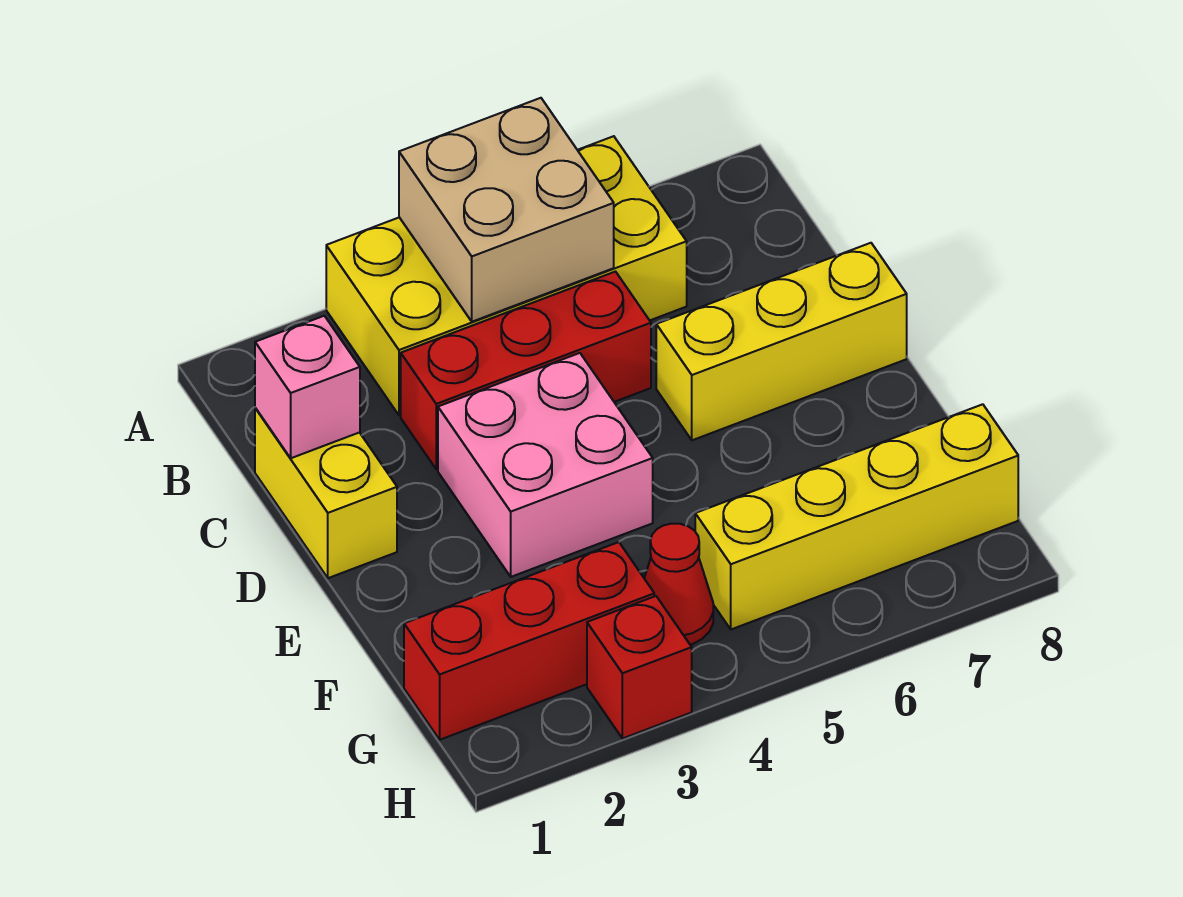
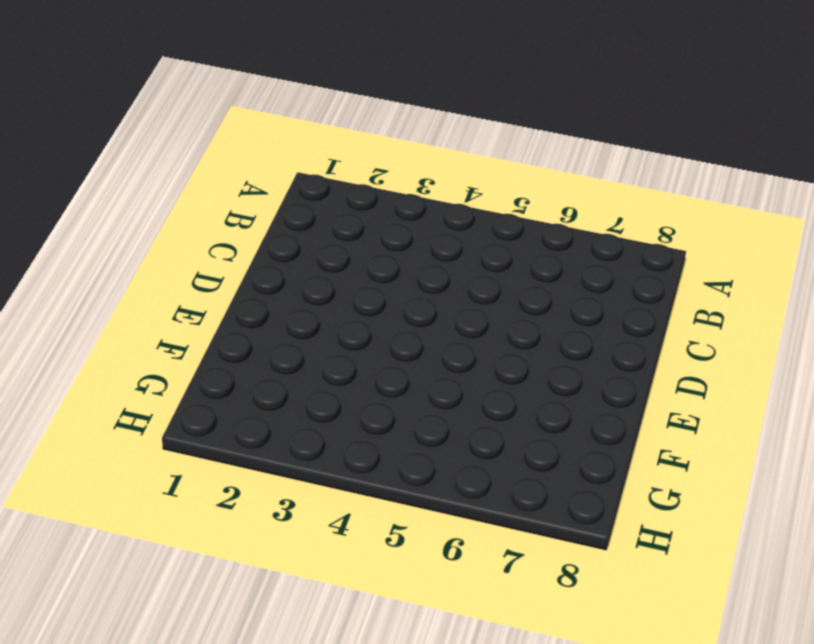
none -> yellow brick A3:B6 level 1
none -> yellow brick C1:D1 level 1

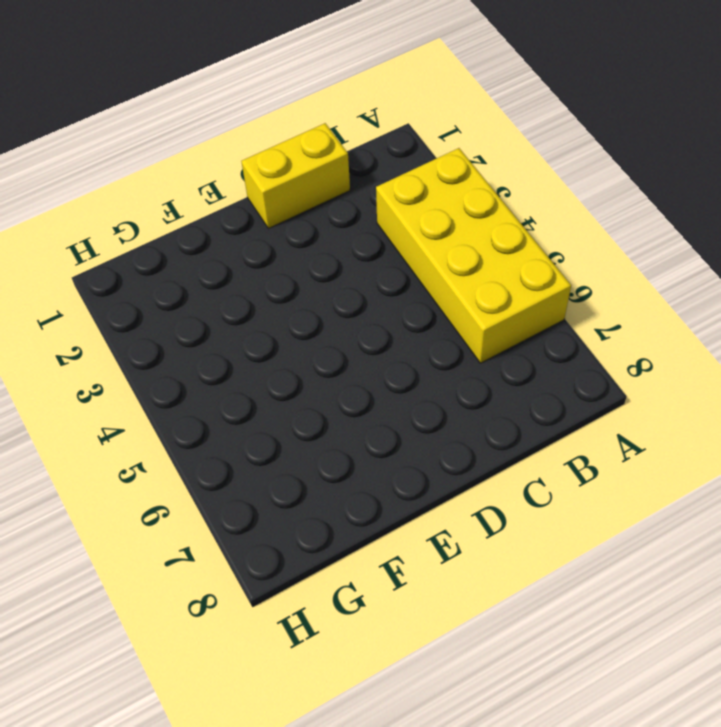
none -> red brick C3:C5 level 1
none -> pink brick D3:E4 level 1

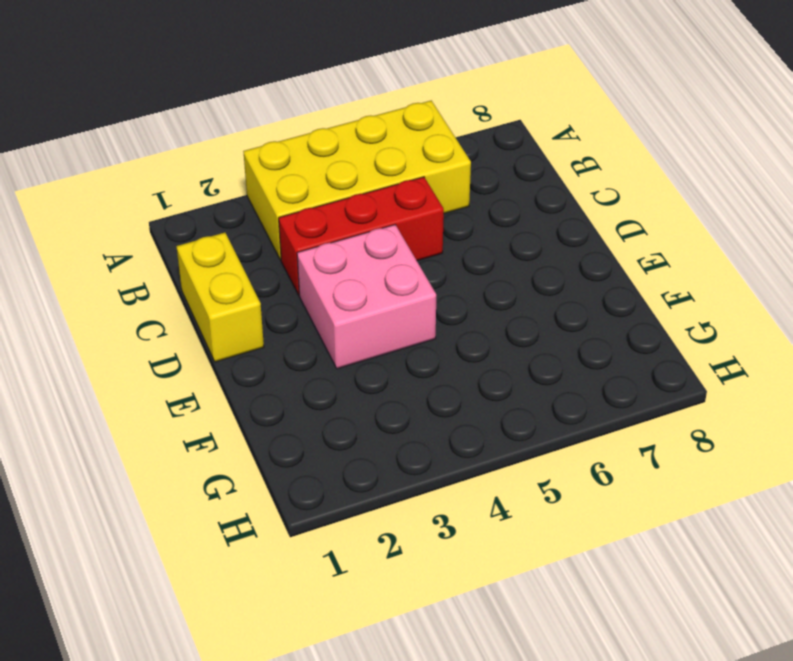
none -> yellow brick D6:D8 level 1
none -> red brick G1:G3 level 1

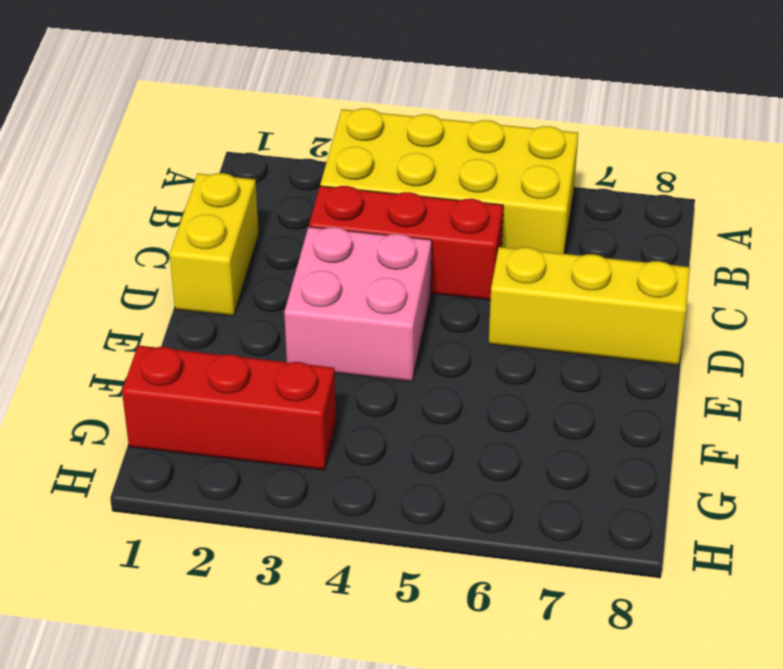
none -> red cone G4 level 1
none -> yellow brick G5:G8 level 1

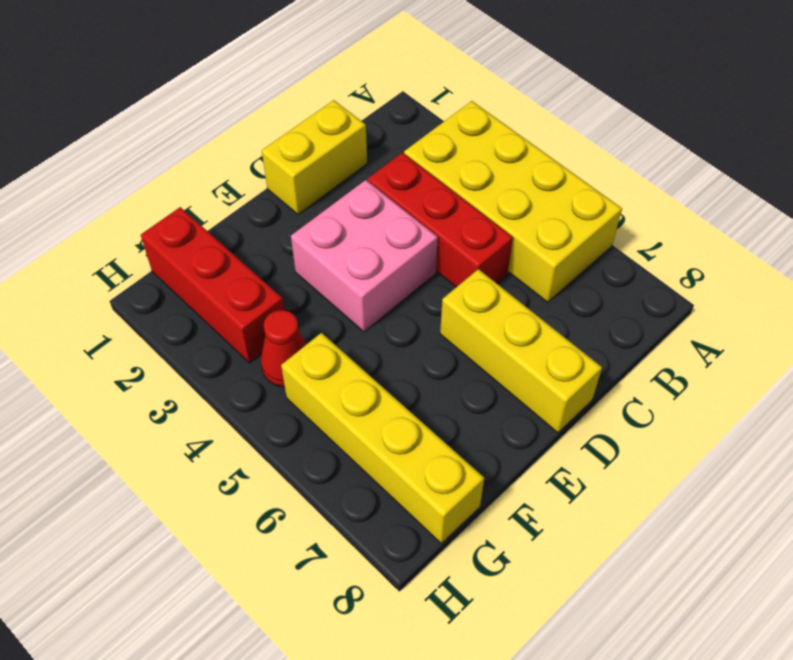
none -> red brick H3 level 1
none -> tan brick A4:B5 level 2

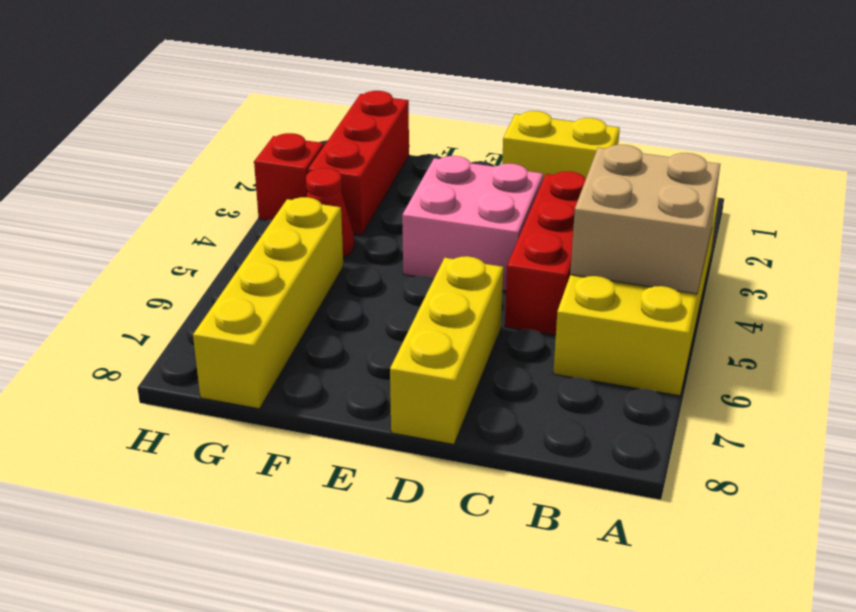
none -> pink brick C1 level 2

